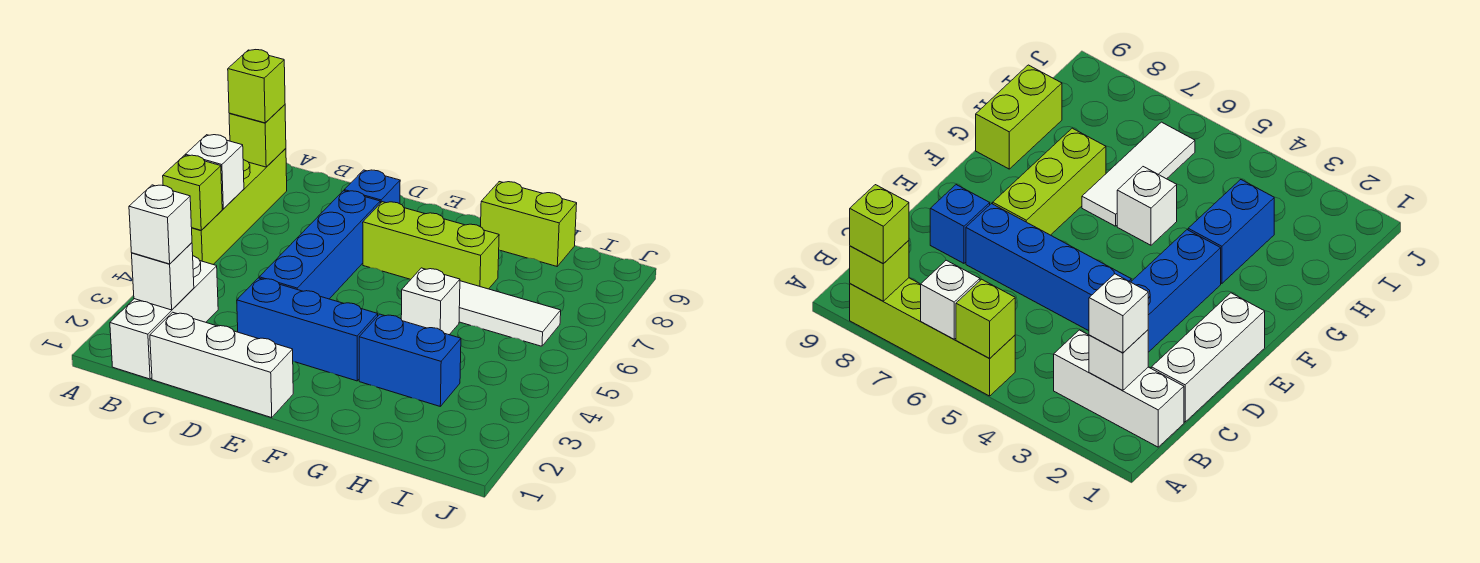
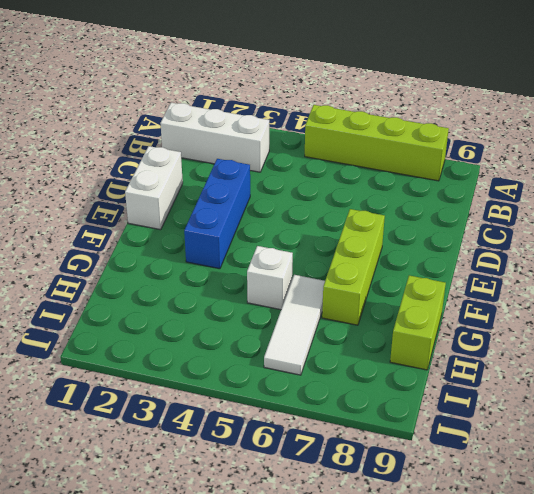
white brick D1:E1 level 1 -> white brick C1:E1 level 1
none -> blue brick D4:D7 level 1
none -> blue brick D8 level 1
none -> blue brick G3:H3 level 1

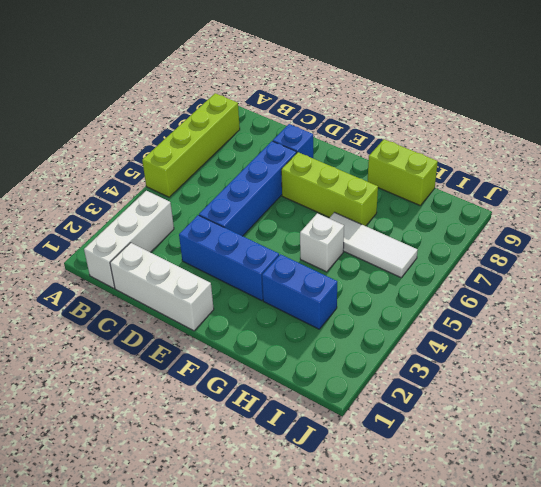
none -> lime brick A5 level 2
none -> white brick A6 level 2
none -> lime brick A8 level 2

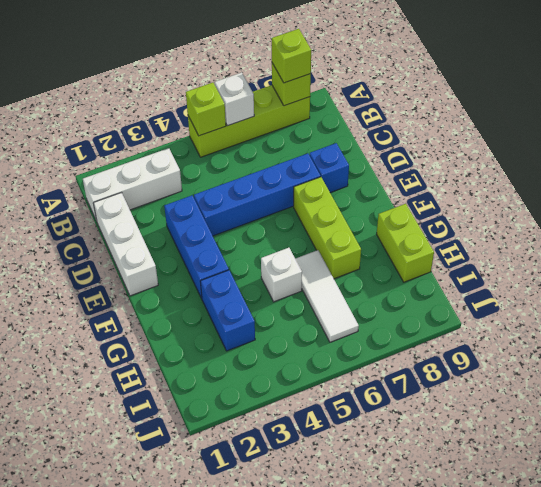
none -> white brick B2 level 2
none -> white brick B2 level 3

